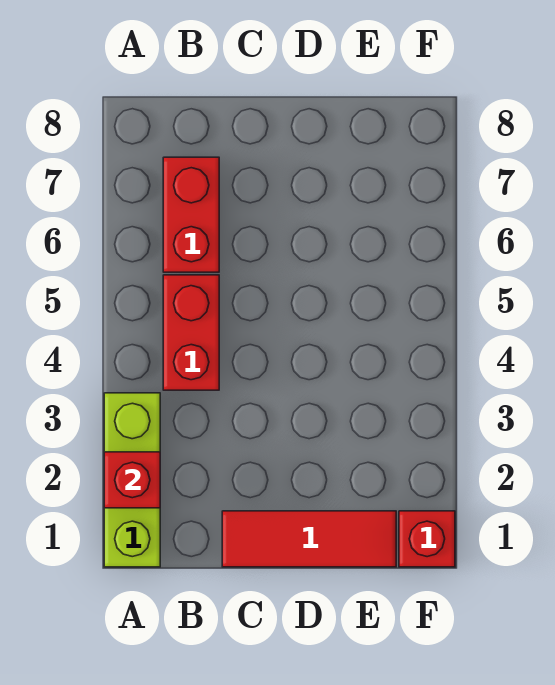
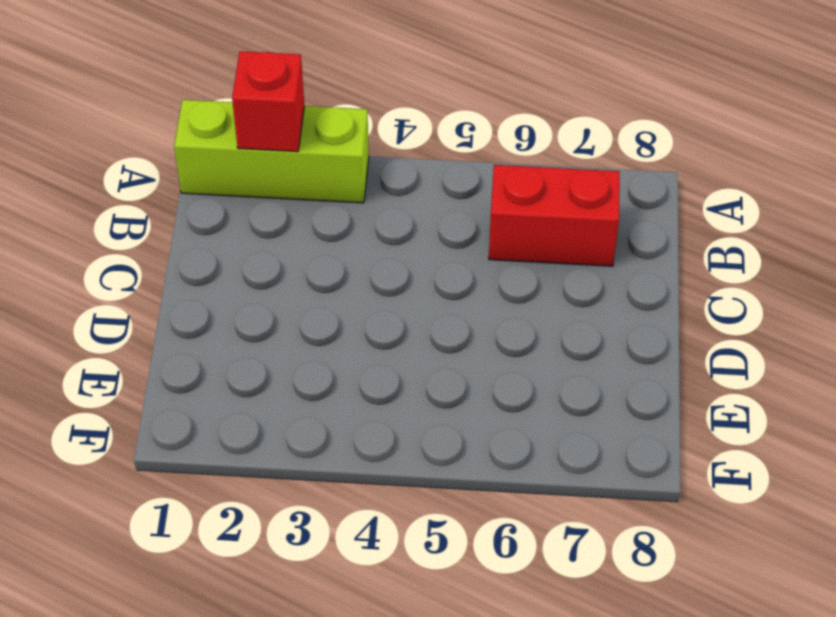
none -> red brick B4:B5 level 1
none -> red tile C1:E1 level 1

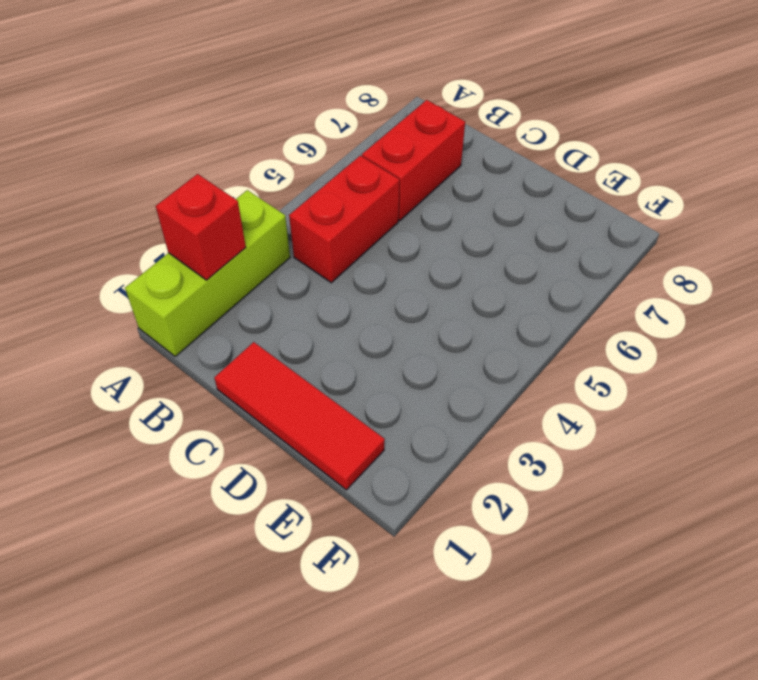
none -> red brick F1 level 1

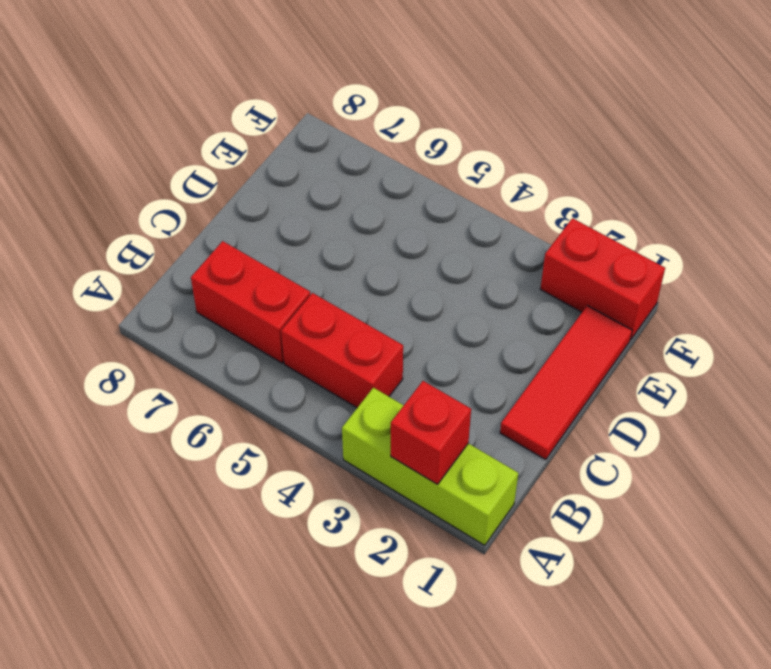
red brick F1:F2 level 1 -> red brick F1 level 1

